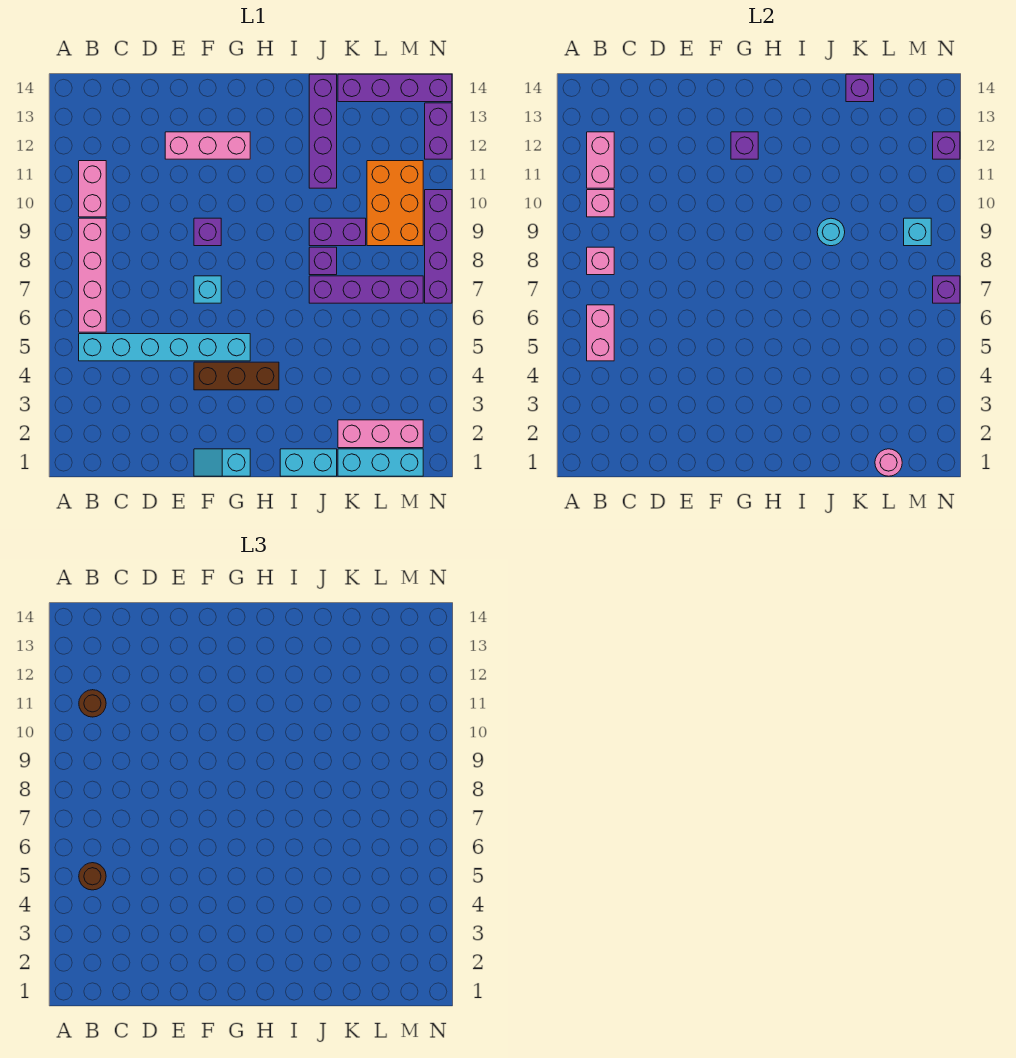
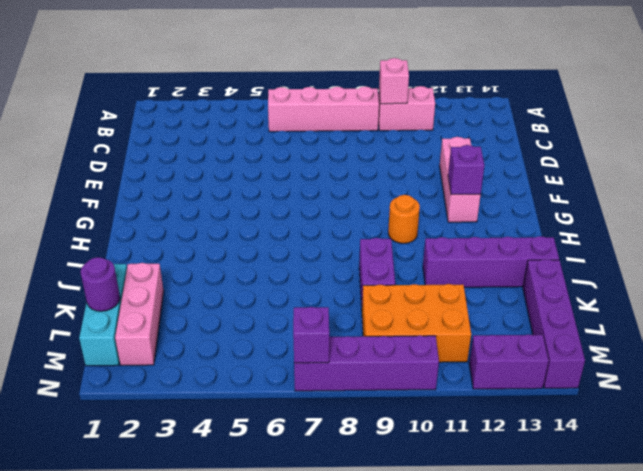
orange round brick H10 level 1 -> none
purple round brick L1 level 2 -> pink round brick L1 level 2
none -> cyan brick B5:G5 level 1
none -> cyan slope F1:G1 level 1 top G
none -> brown brick F4:H4 level 1
none -> cyan brick F7 level 1

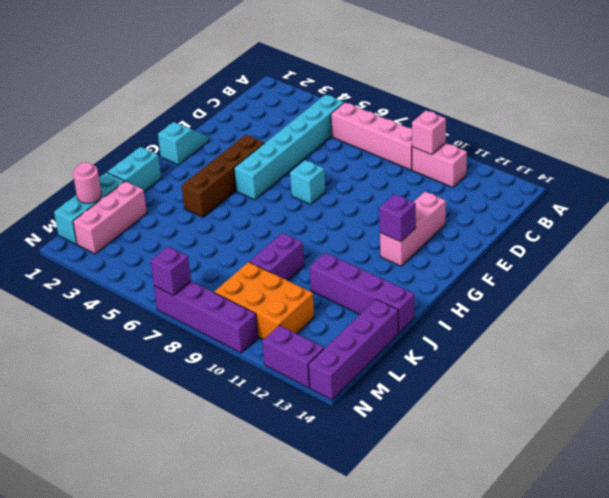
brown brick F4:I4 level 1 -> brown brick F4:H4 level 1
none -> purple brick F9 level 1
none -> purple brick J7:M7 level 1
none -> purple brick J8 level 1
none -> pink brick B5:B6 level 2

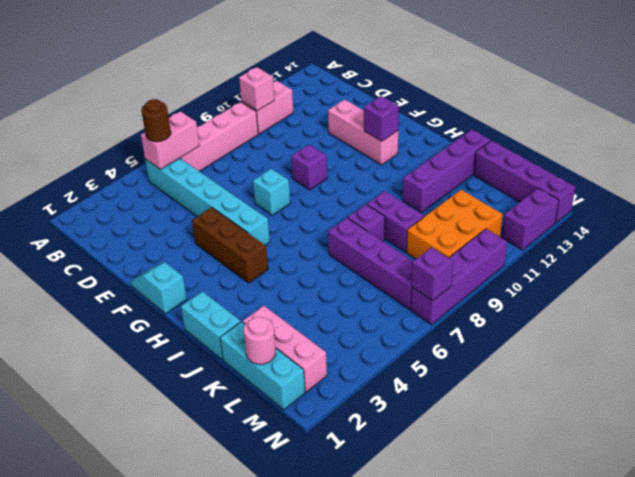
none -> pink brick B8 level 2
none -> pink brick B11:B12 level 2
none -> cyan round brick J9 level 2
none -> purple brick K14 level 2

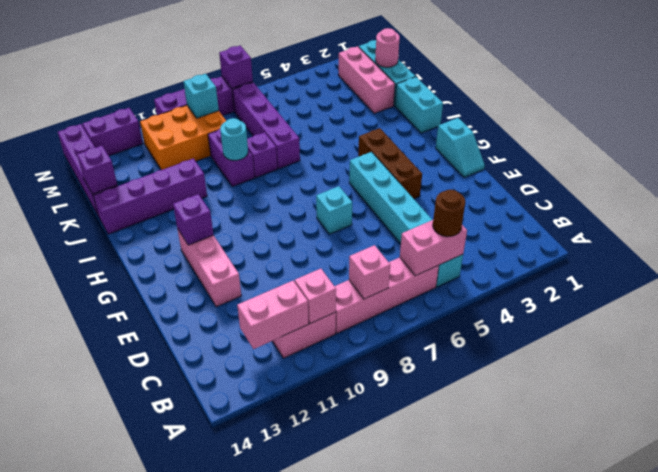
none -> purple brick F9 level 1
none -> purple brick N12 level 2
none -> brown round brick B11 level 3

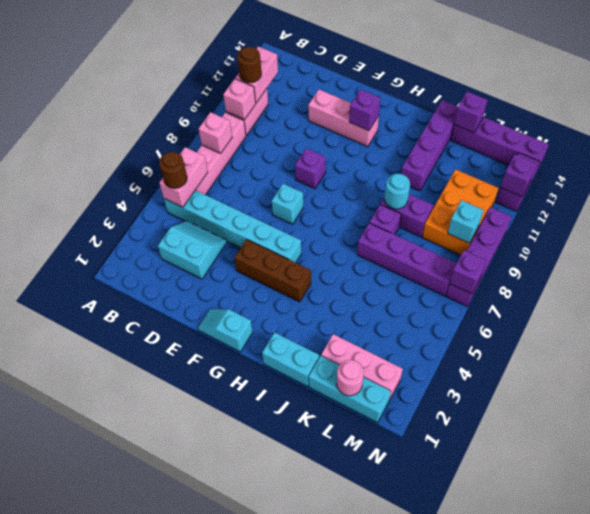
cyan slope C3:D4 level 1 top 3 -> none

